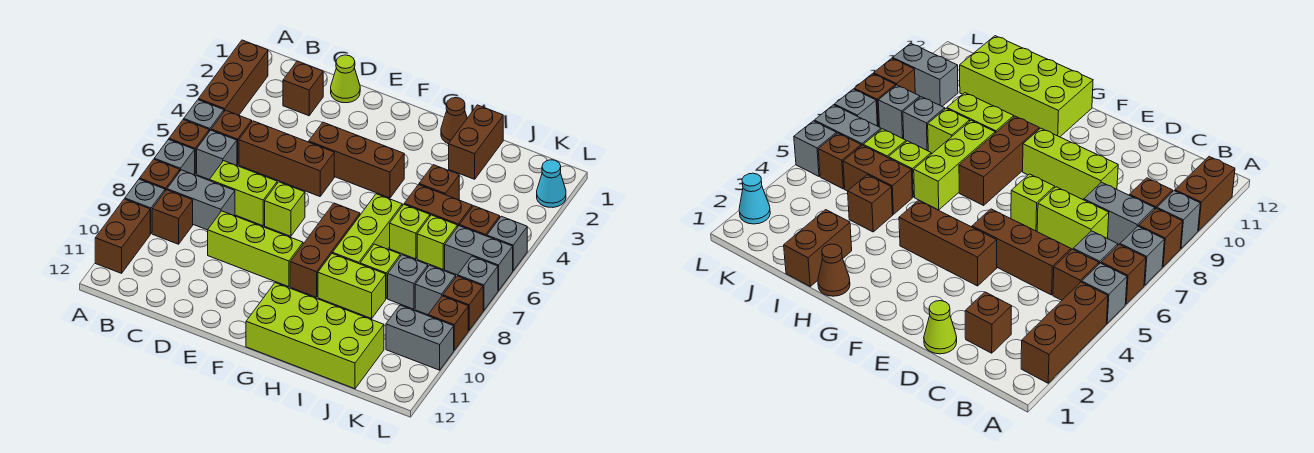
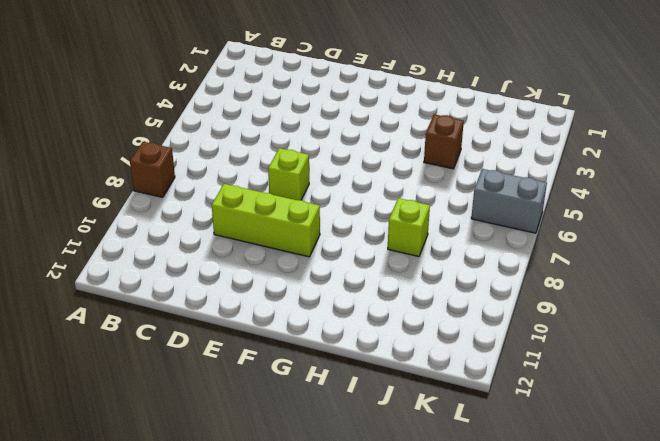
none -> brown brick A2:A4 level 1
none -> grey brick A5 level 1
none -> brown brick A6 level 1
none -> grey brick A7 level 1

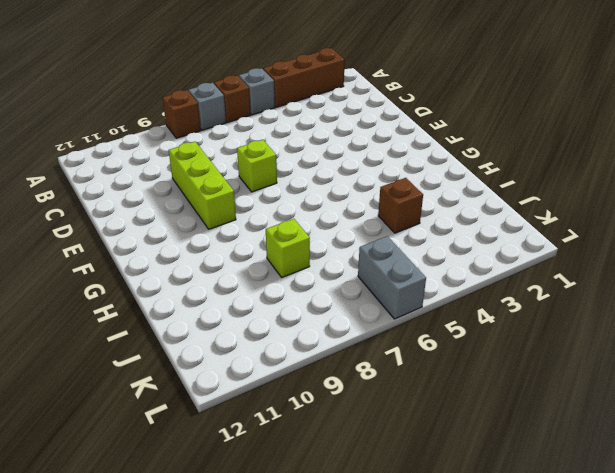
none -> grey brick A9 level 1
none -> brown brick A10:A11 level 1
none -> brown brick B5 level 1
none -> grey brick B6 level 1

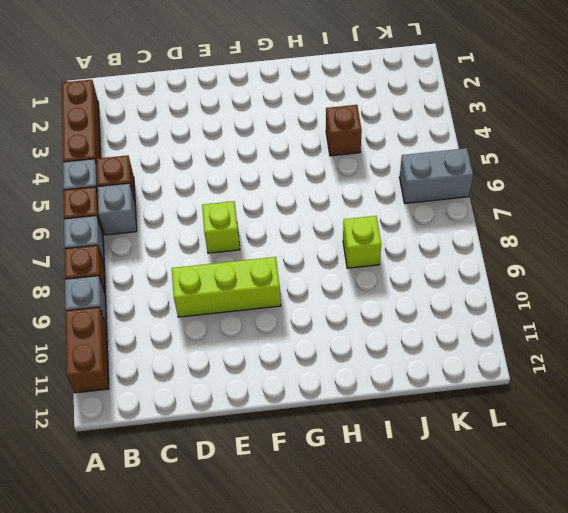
none -> grey brick B8:C8 level 1
none -> brown brick B9 level 1
none -> brown brick C2 level 1
none -> brown brick C5:E5 level 1

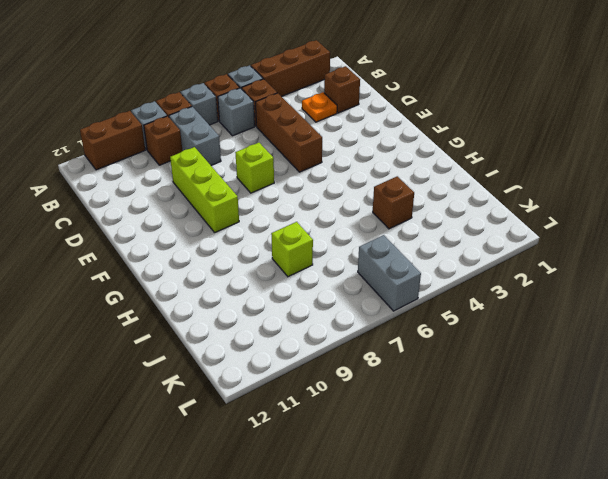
orange plate C3 level 1 -> none
none -> lime brick C7:D7 level 1
none -> lime cone D1 level 1
none -> brown brick E4:G4 level 1
none -> brown brick G7:G9 level 1

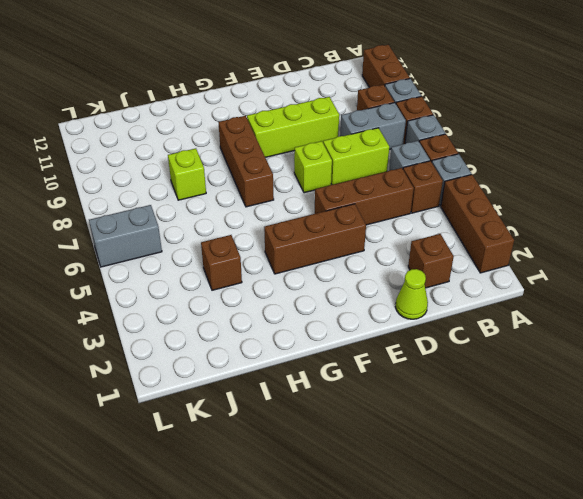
none -> lime brick G11:J12 level 1
none -> brown cone H1 level 1
none -> lime brick H6:H8 level 1
none -> lime brick H9:I9 level 1

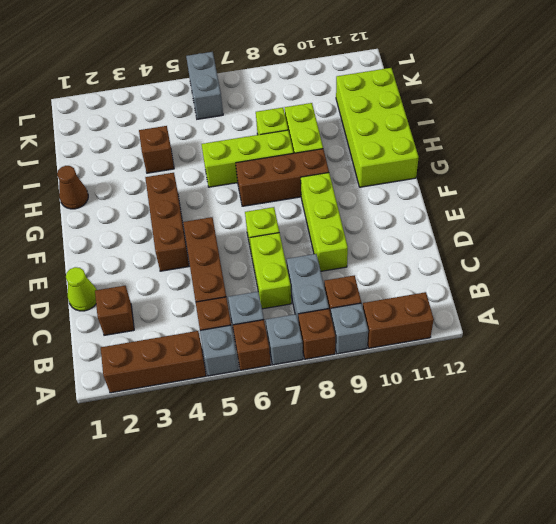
none -> brown brick I1:I2 level 1
none -> brown brick I5:J5 level 1
none -> lime brick I6 level 1
none -> lime brick J6 level 1

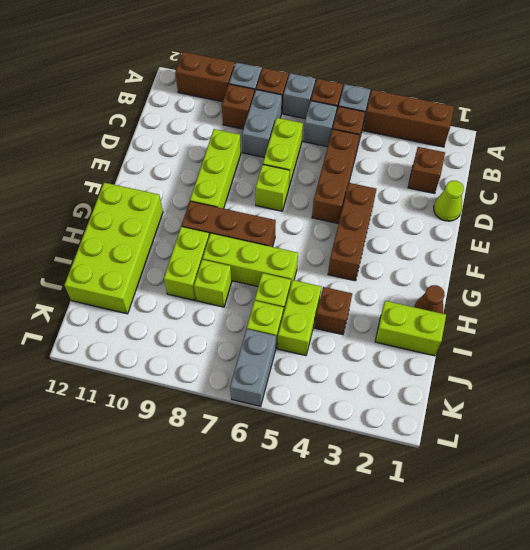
lime brick I1:I2 level 1 -> brown brick I1:I2 level 1
lime brick I5:J5 level 1 -> brown brick I5:J5 level 1
none -> grey brick J8 level 1
none -> brown brick K5 level 1
none -> grey brick K8 level 1
none -> grey brick K10:L10 level 1

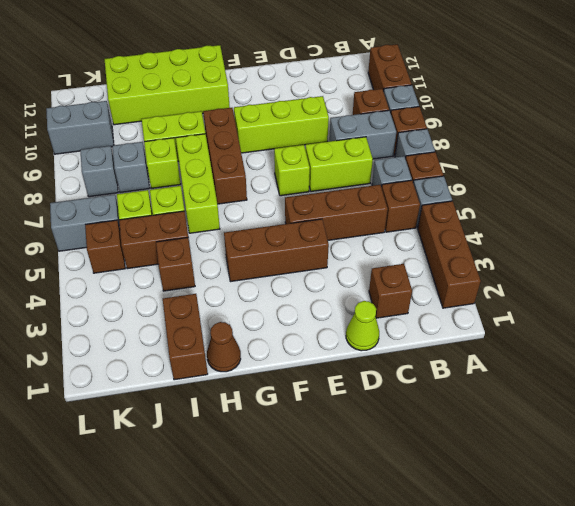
none -> cyan cone L2 level 1
none -> grey brick L5 level 1
none -> grey brick L7 level 1
none -> brown brick L8 level 1

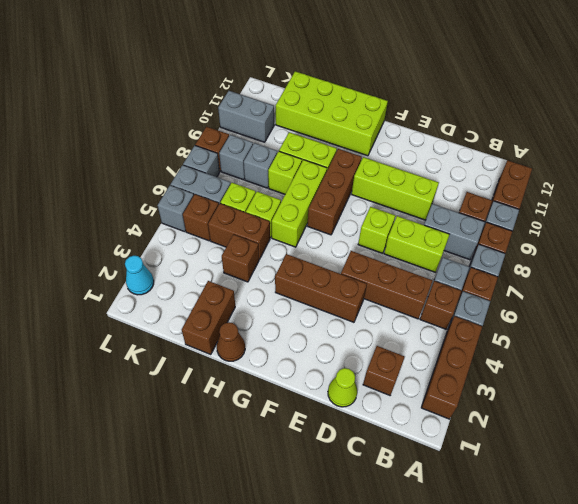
none -> brown brick L9 level 1

